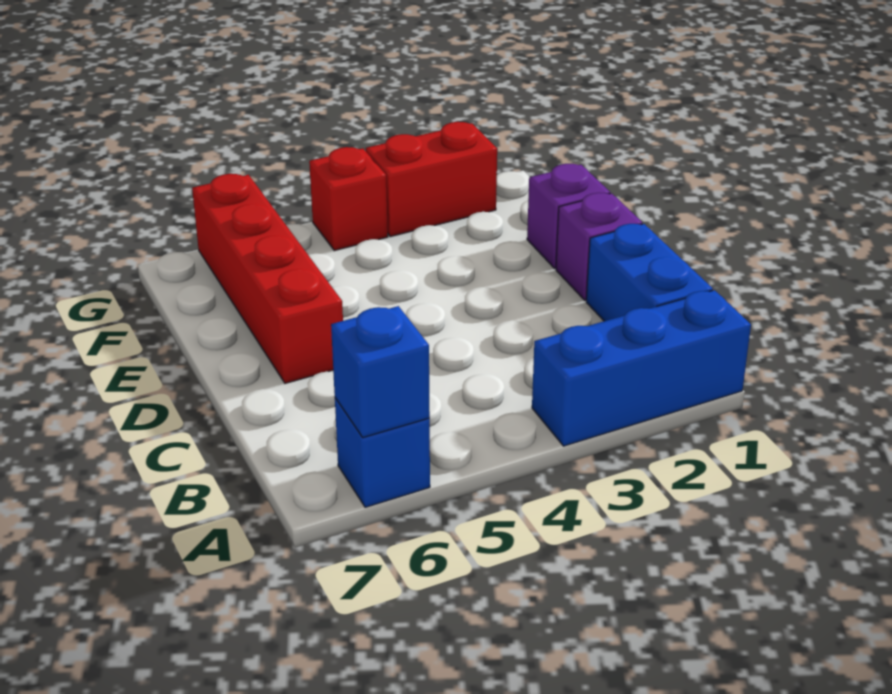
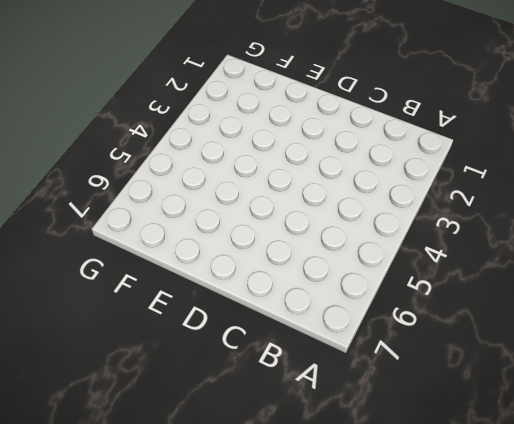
none -> blue brick A1:A3 level 1
none -> blue brick A6 level 1

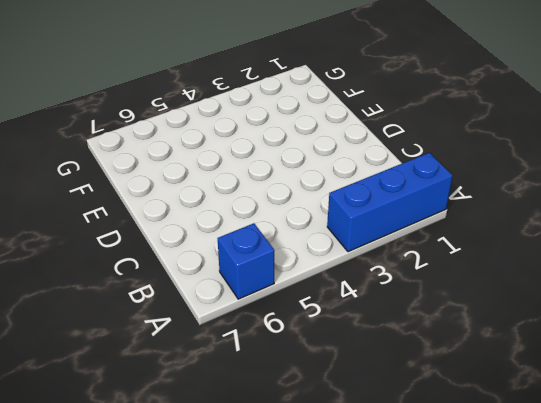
none -> blue brick B1:C1 level 1
none -> purple brick D1 level 1

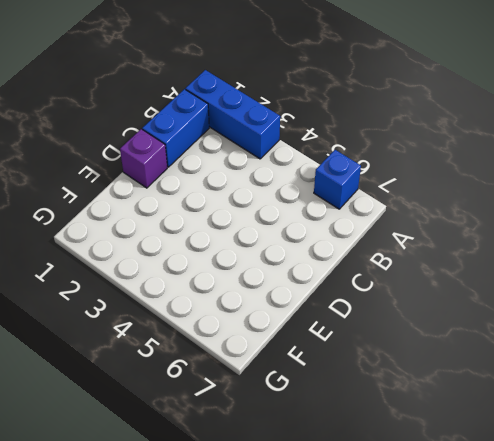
none -> red brick D6:G6 level 1
none -> purple brick E1 level 1

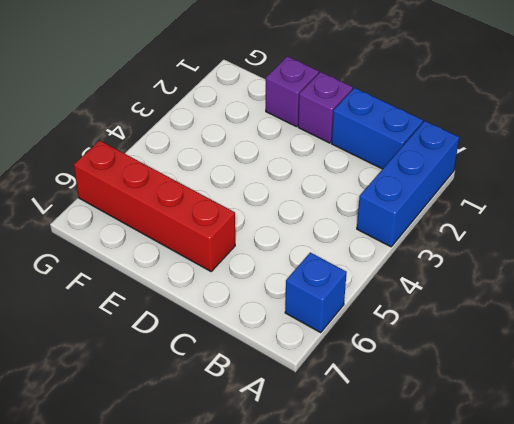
none -> red brick G2:G3 level 1
none -> red brick G4 level 1

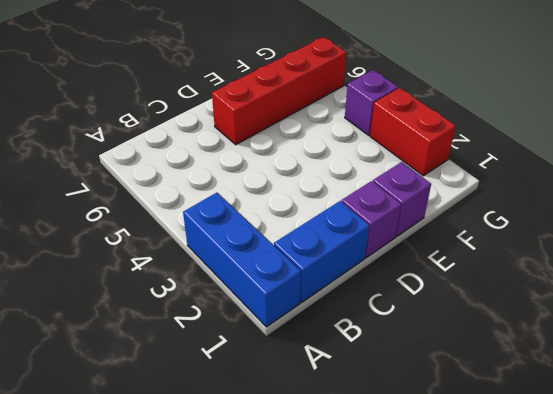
purple brick G4 level 1 -> red brick G4 level 1
none -> blue brick A6 level 1
none -> blue brick A6 level 2

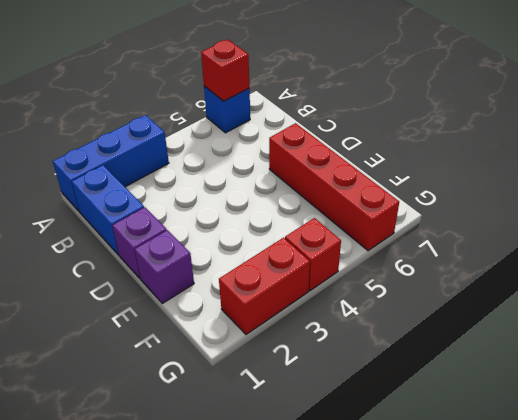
red brick A6 level 2 -> blue brick A6 level 2

